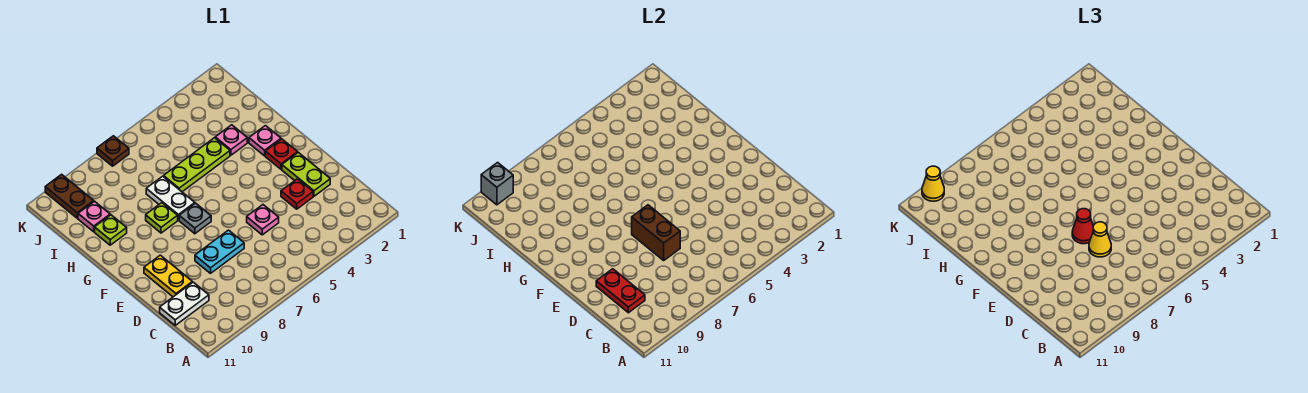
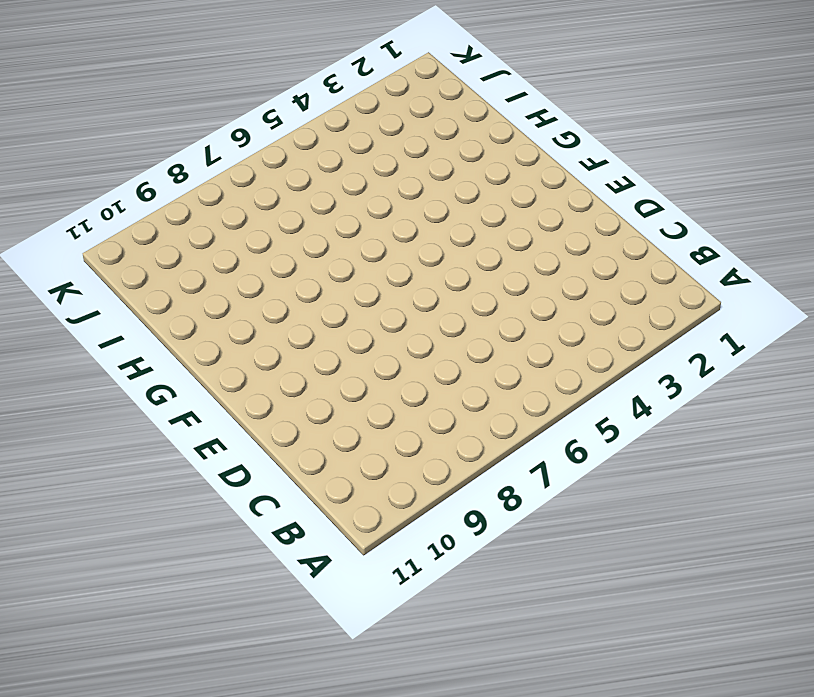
none -> white plate C10:C11 level 1
none -> lime plate D2:E2 level 1
none -> red plate D3 level 1

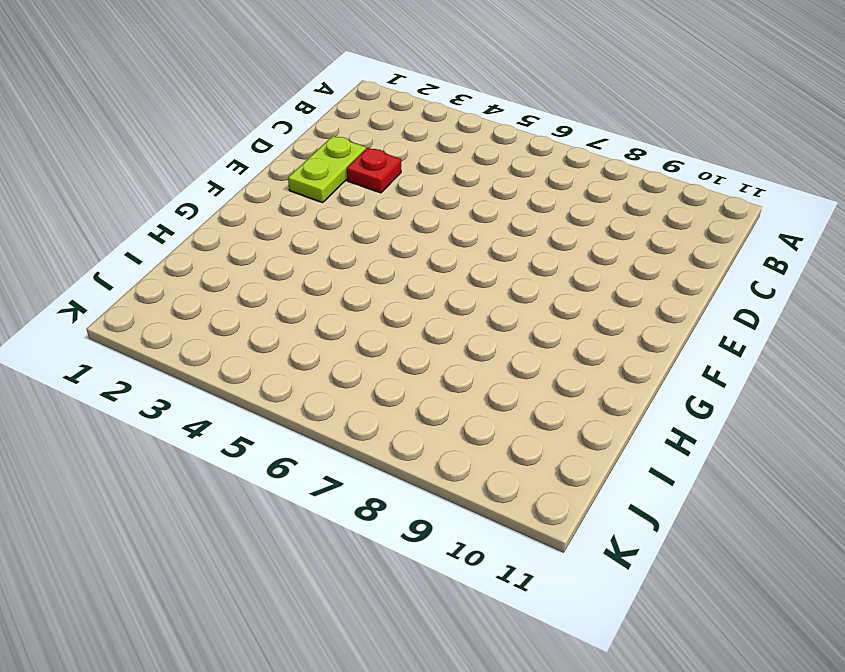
none -> white plate C10:C11 level 1
none -> pink plate D5 level 1
none -> cyan plate D7:D8 level 1

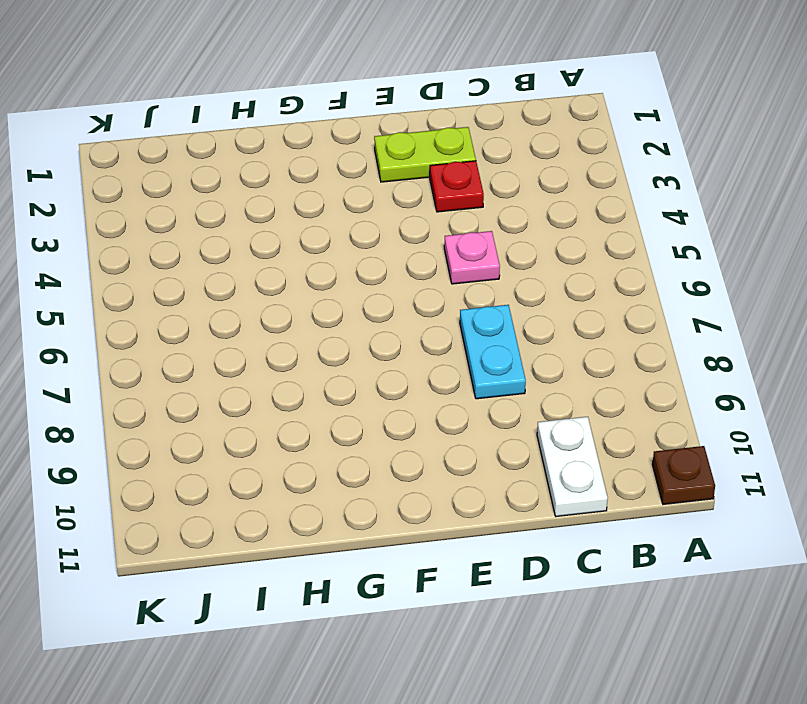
brown plate A11 level 1 -> brown plate K7 level 1
none -> yellow plate D10:E10 level 1
none -> red plate F2 level 1
none -> grey plate F7 level 1

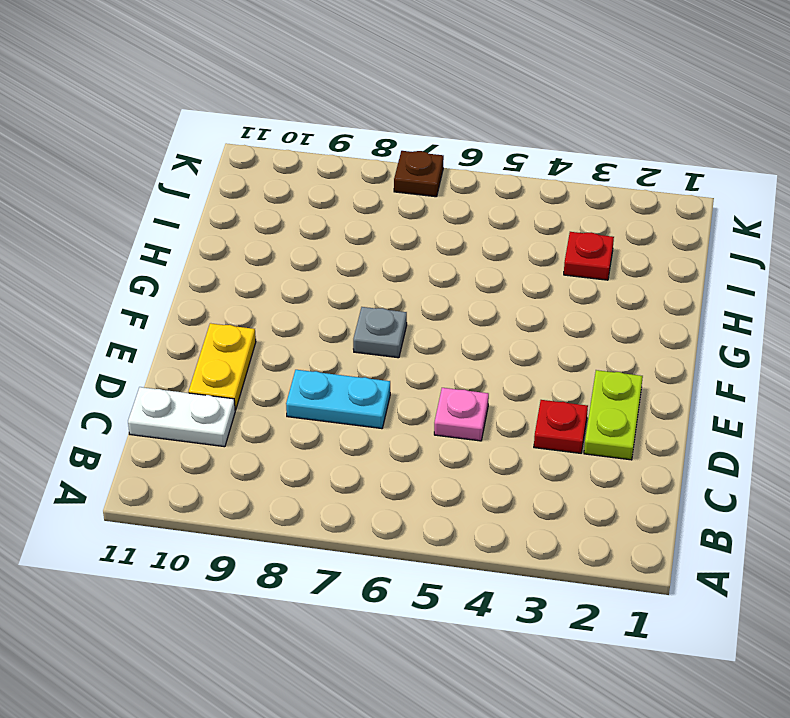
red plate I3 level 1 -> red plate F2 level 1
none -> pink plate G2 level 1
none -> white plate G7:H7 level 1
none -> lime plate G8 level 1

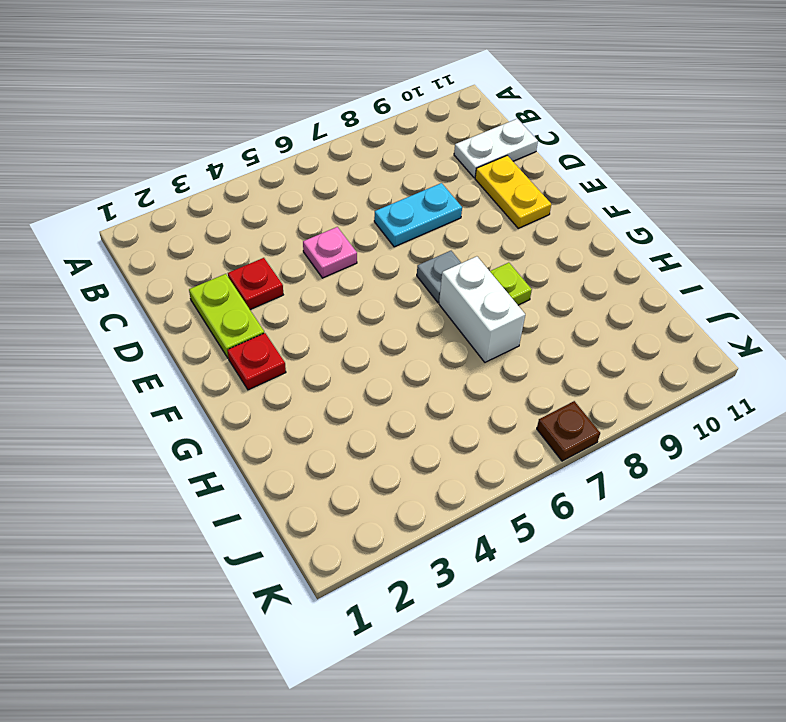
white brick G7:H7 level 1 -> white plate G7:H7 level 1
none -> pink plate G2 level 1
none -> pink plate H3 level 1
none -> lime plate H4:H6 level 1

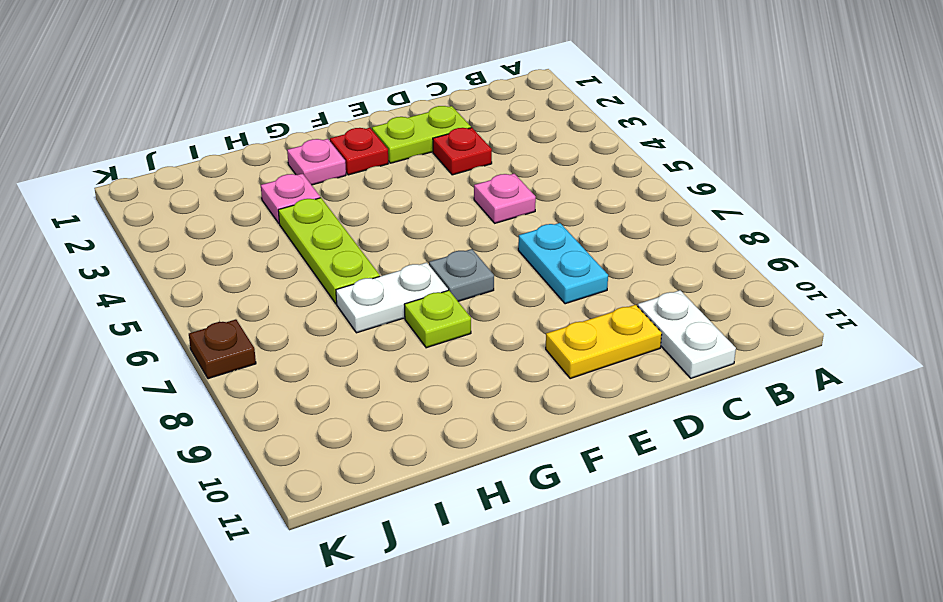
none -> lime plate H10 level 1
none -> pink plate I10 level 1
none -> brown plate J10:K10 level 1

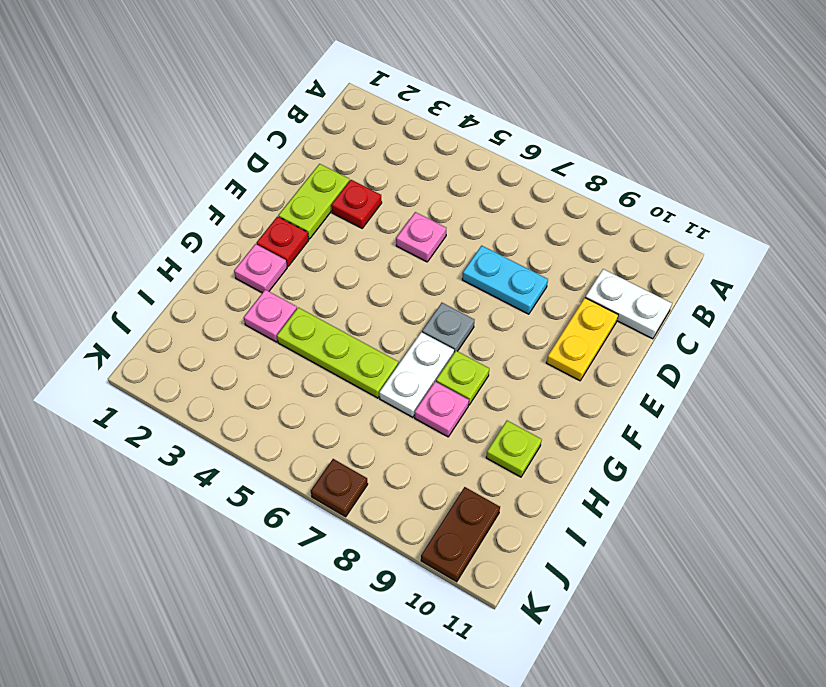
pink plate H8 level 1 -> pink plate I10 level 1
none -> red plate C10:D10 level 2
none -> brown brick D7:E7 level 2
none -> grey brick K10 level 2

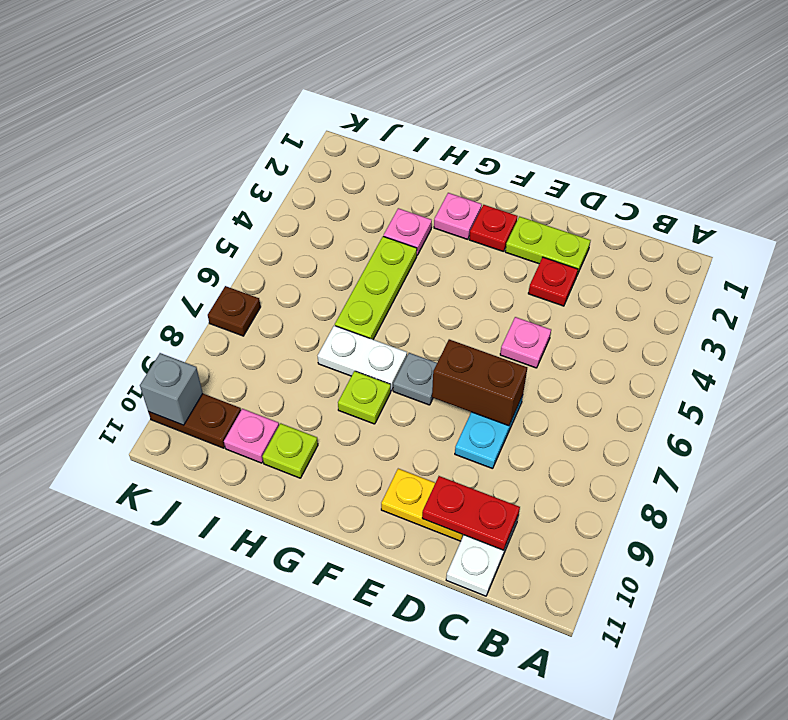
none -> yellow cone D7 level 3
none -> red cone E7 level 3
none -> yellow cone K10 level 3

